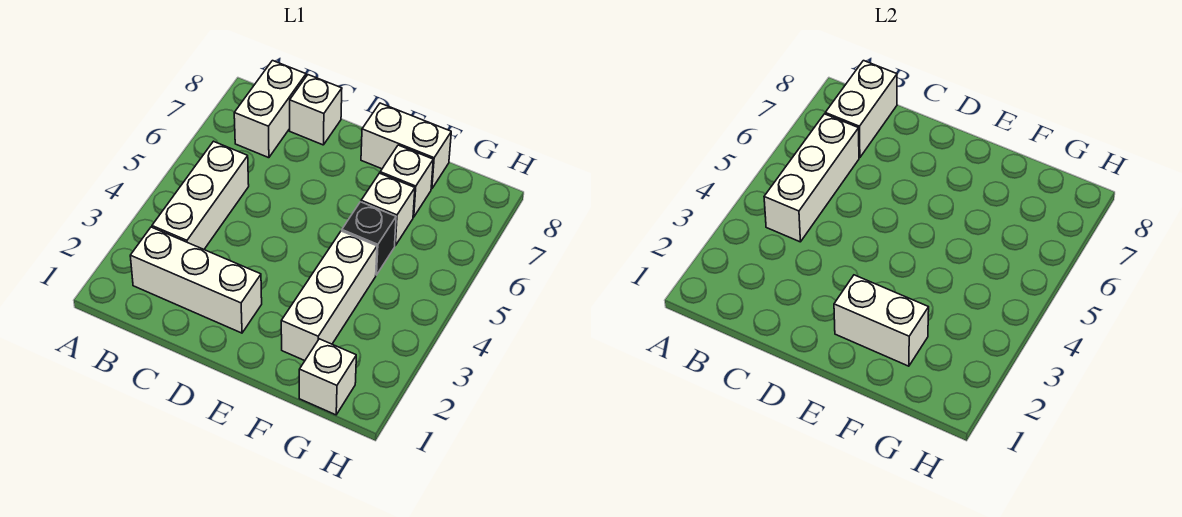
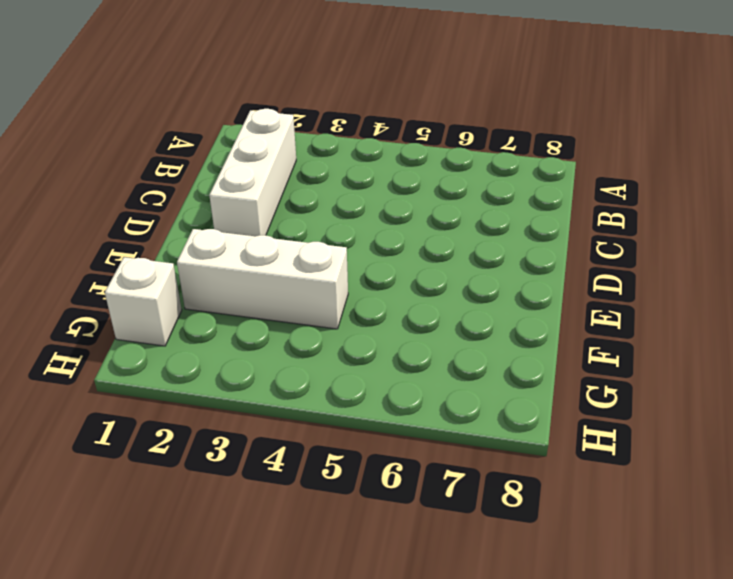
none -> white brick B3:B5 level 1
none -> white brick B7:B8 level 1
none -> white brick C8 level 1

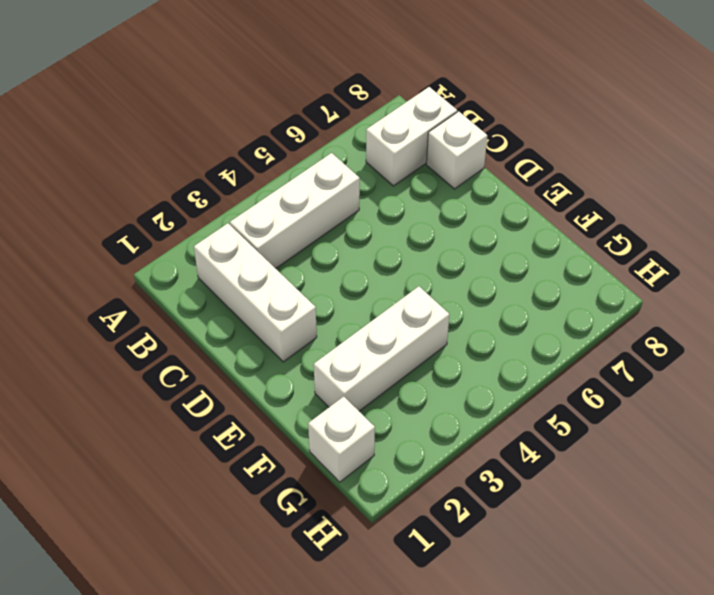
none -> white brick E8:F8 level 1
none -> black brick F5 level 1
none -> white brick F6 level 1

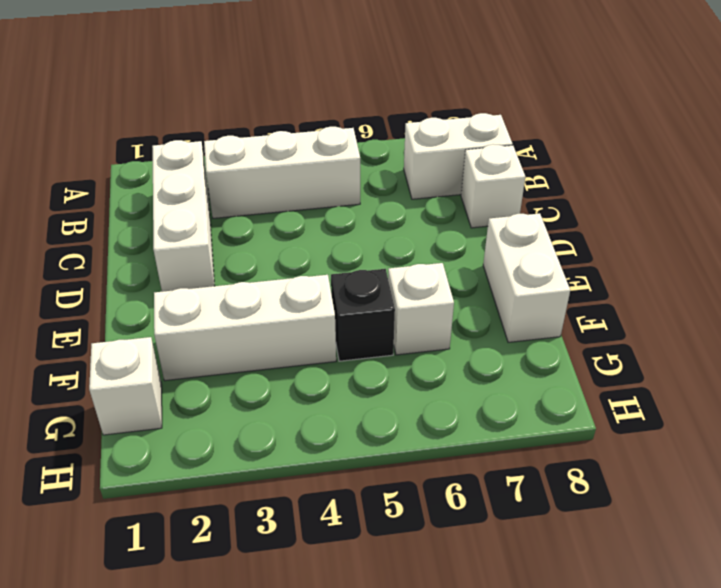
none -> white brick F7 level 1
none -> white brick B4:B6 level 2
none -> white brick B7:B8 level 2

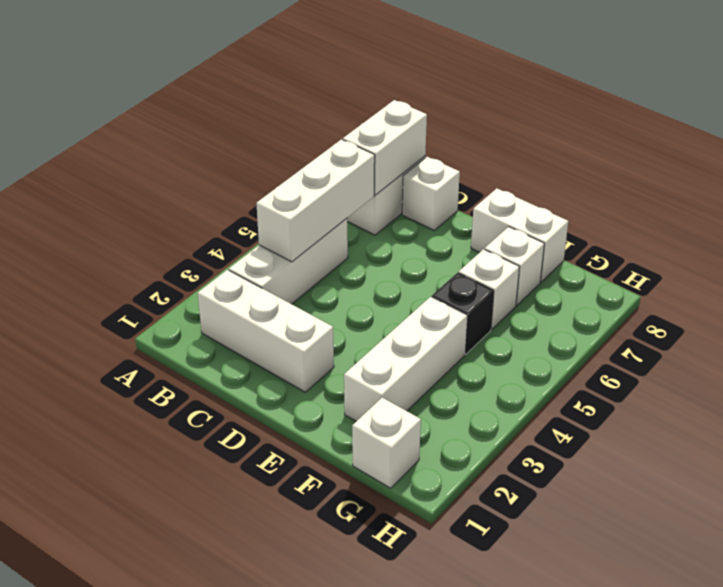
none -> white brick E2:F2 level 2

